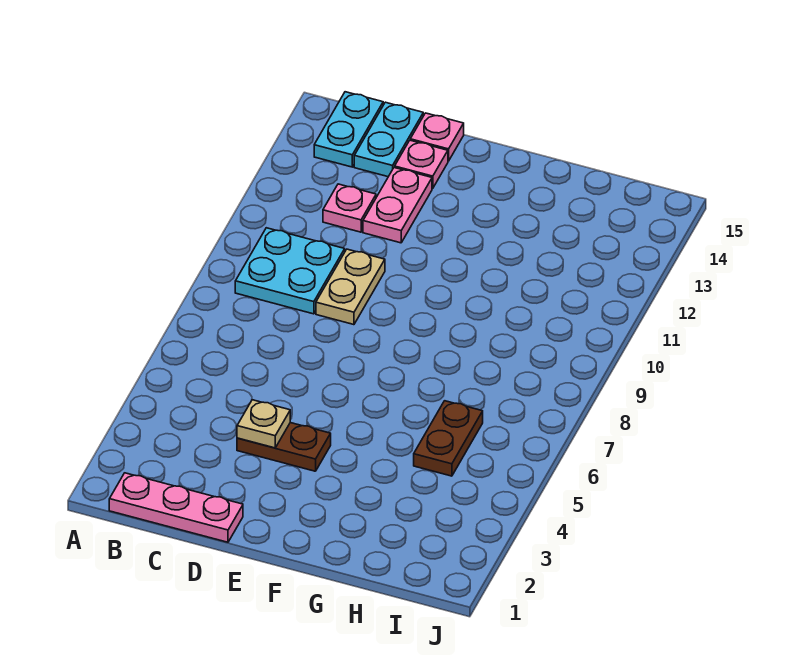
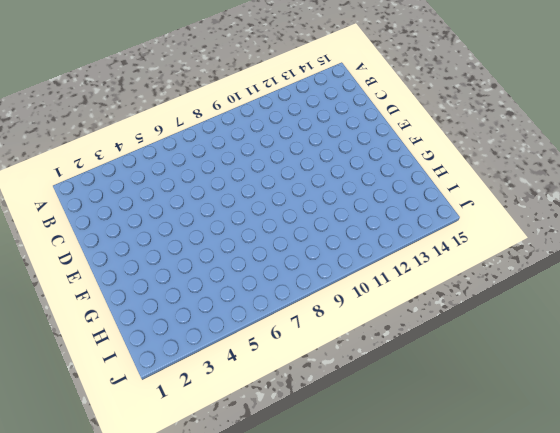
none -> pink plate B1:D1 level 1
none -> cyan plate B9:C10 level 1
none -> cyan plate B14:B15 level 1

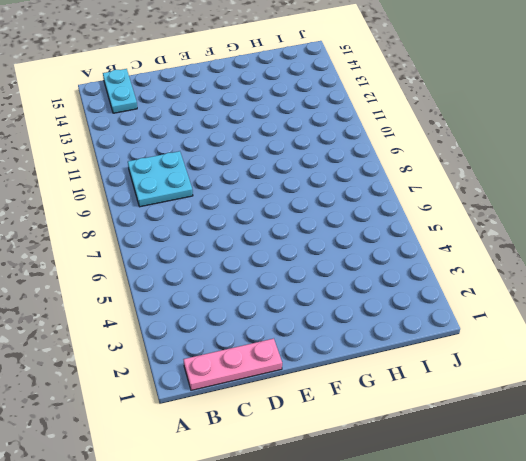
none -> pink plate C12 level 1
none -> cyan plate C14:C15 level 1
none -> brown plate D4:E4 level 1

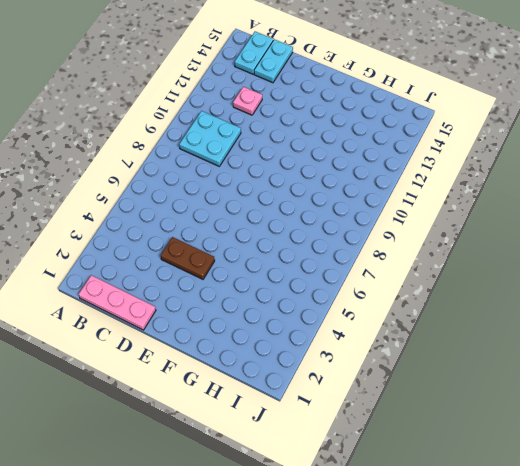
none -> tan plate D9:D10 level 1
none -> pink plate D12:D13 level 1
none -> pink plate D14 level 1

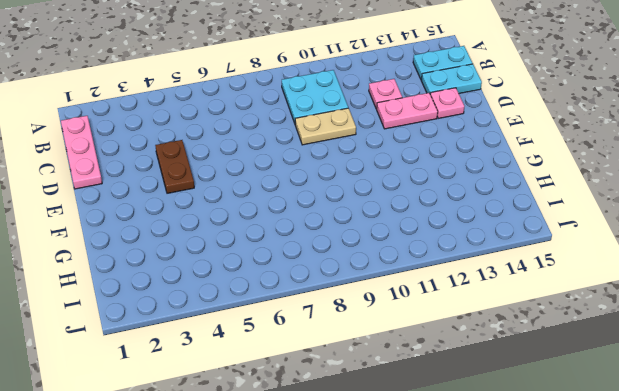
none -> pink plate D15 level 1
none -> brown plate H5:H6 level 1
none -> tan plate D4 level 2

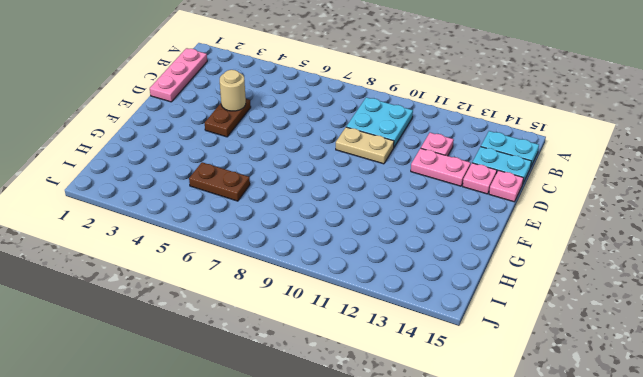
tan round brick D4 level 2 -> tan plate D4 level 2

